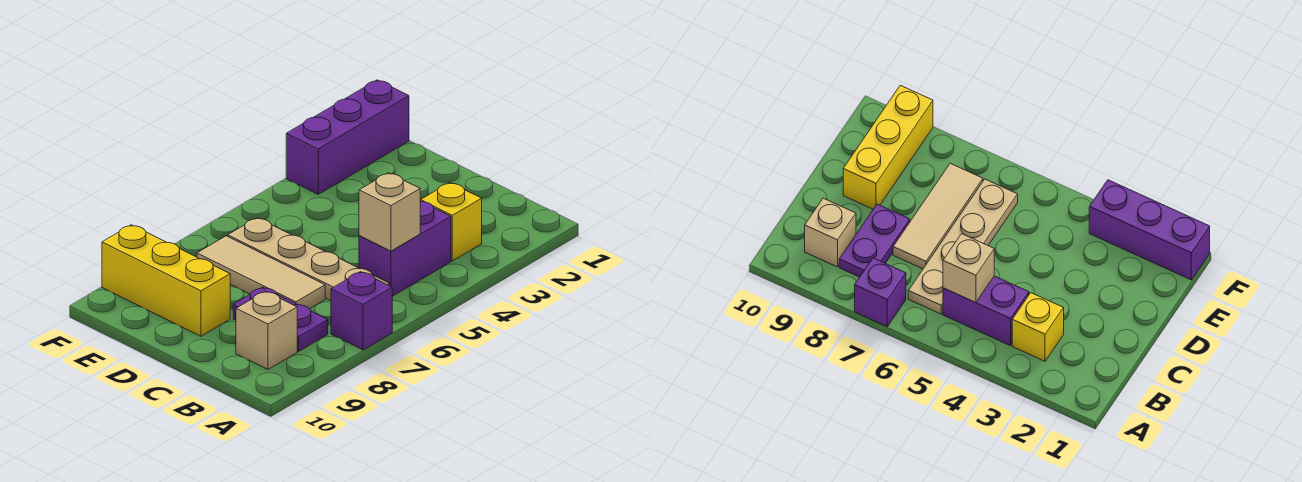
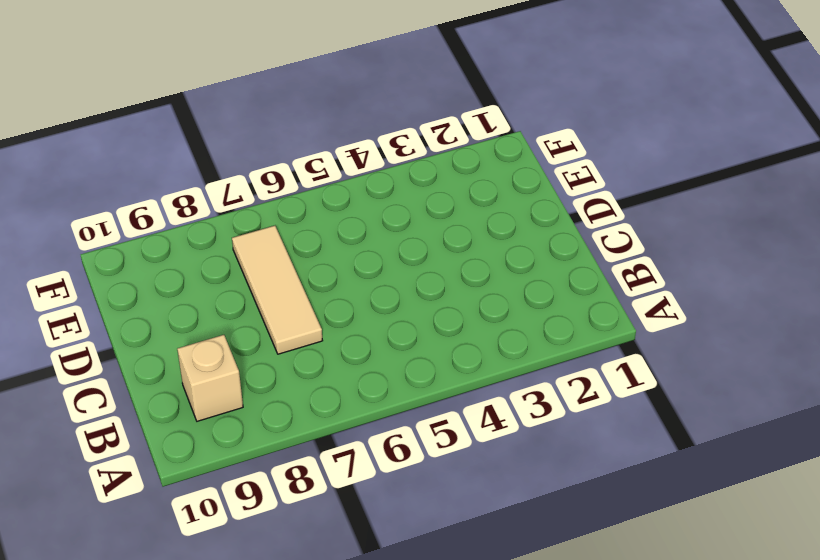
none -> purple brick A7 level 1
none -> yellow brick B3 level 1

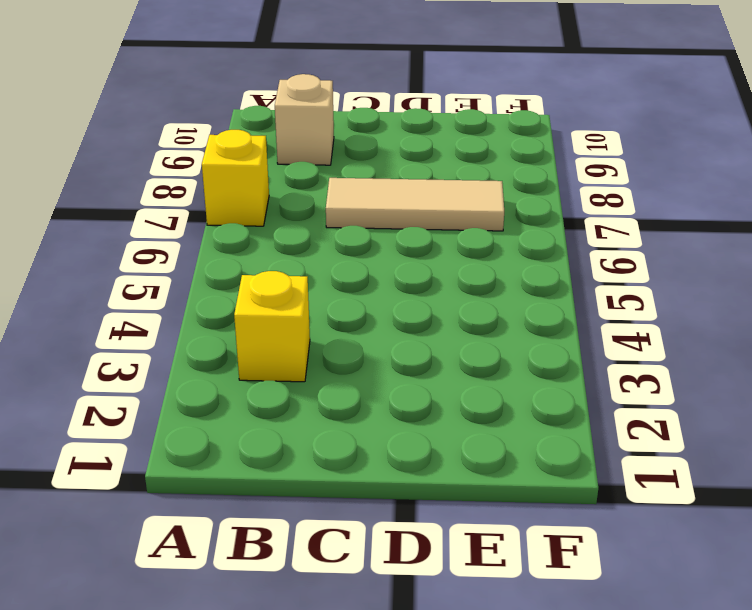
yellow brick A7 level 1 -> purple brick A7 level 1
none -> purple brick B4:B5 level 1
none -> tan plate B6:E6 level 1

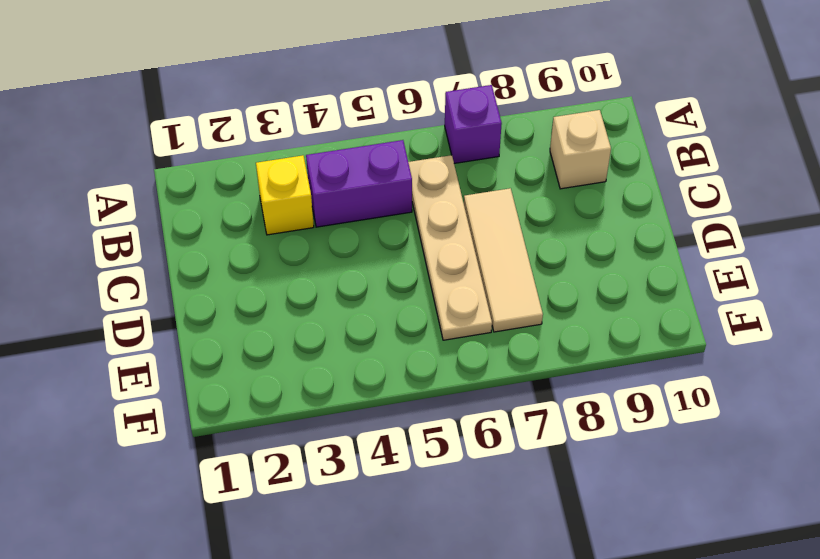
none -> purple plate B8:C8 level 1
none -> yellow brick D9:F9 level 1

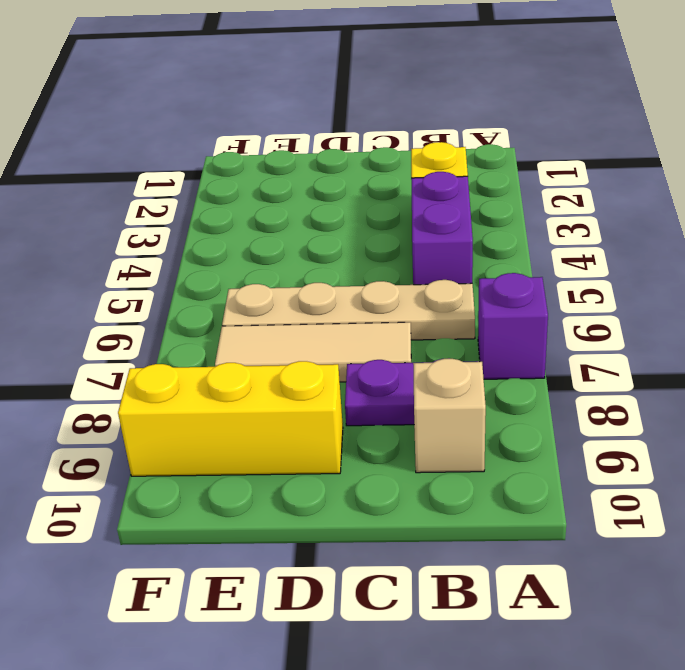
none -> purple brick F1:F3 level 1
none -> tan brick B5 level 2

